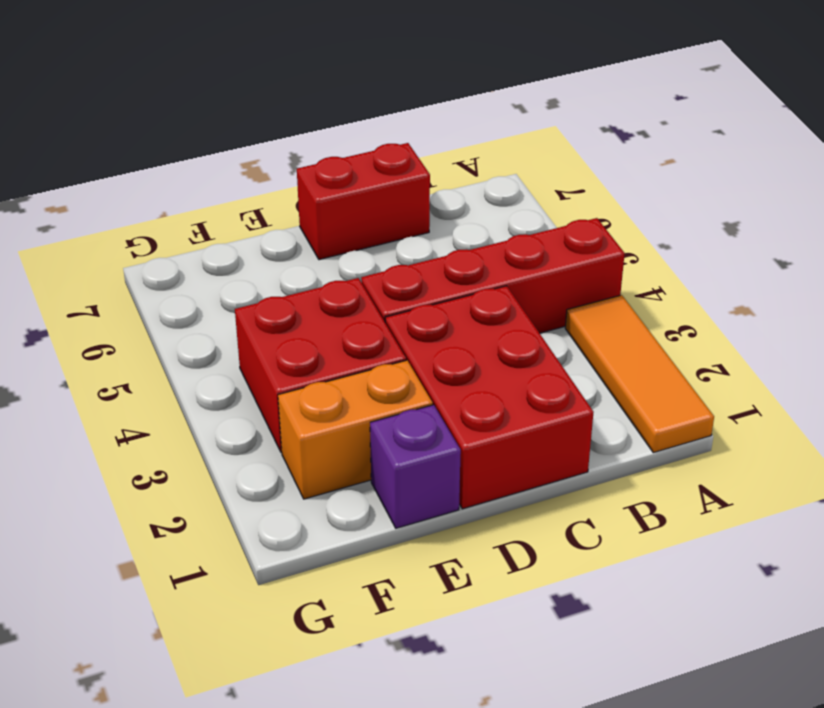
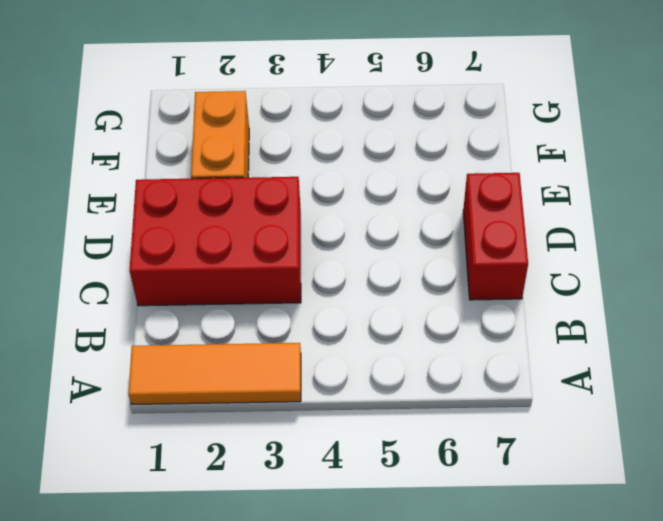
none -> red brick A4:D4 level 1
none -> purple brick E1 level 1

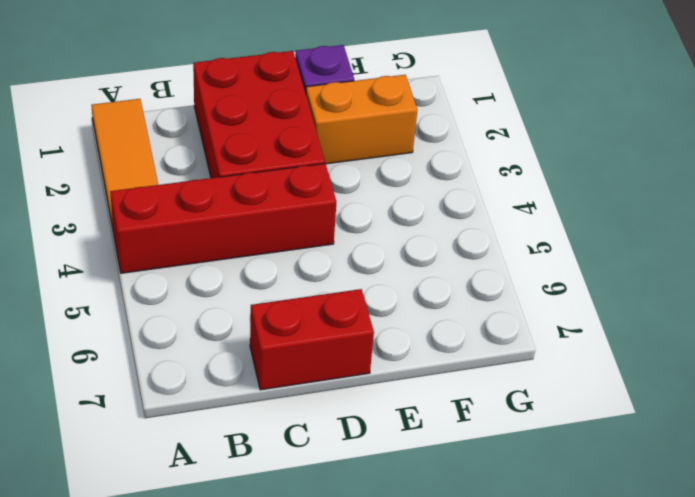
none -> red brick E3:F4 level 1

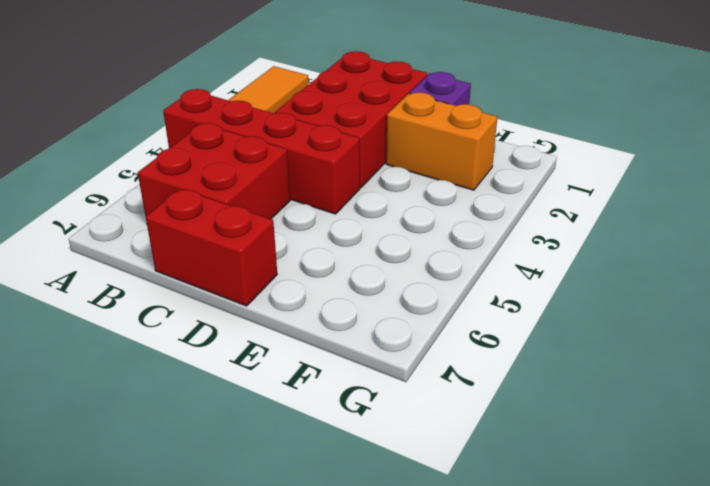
red brick B5:C6 level 1 -> red brick E3:F4 level 1

